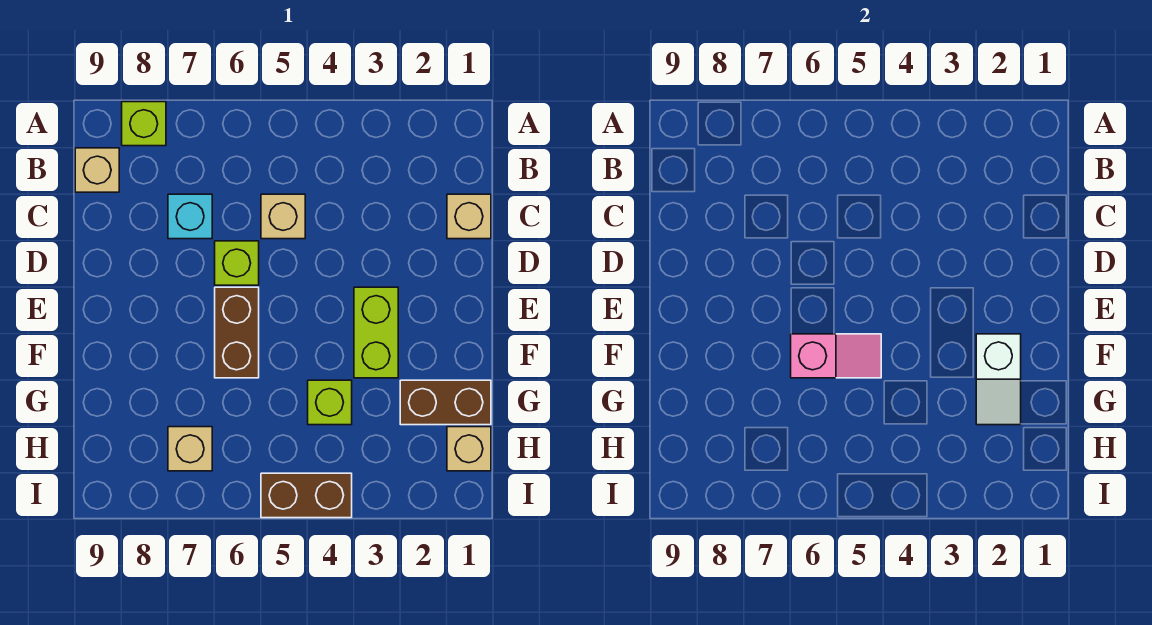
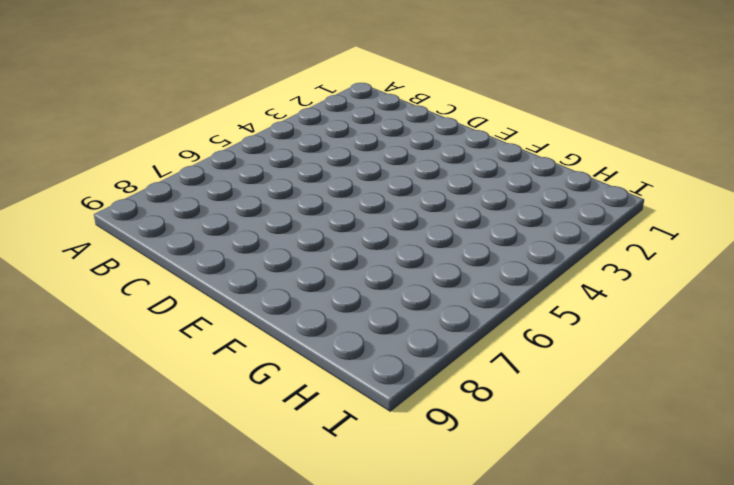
none -> lime brick A8 level 1
none -> tan brick B9 level 1
none -> tan brick C1 level 1

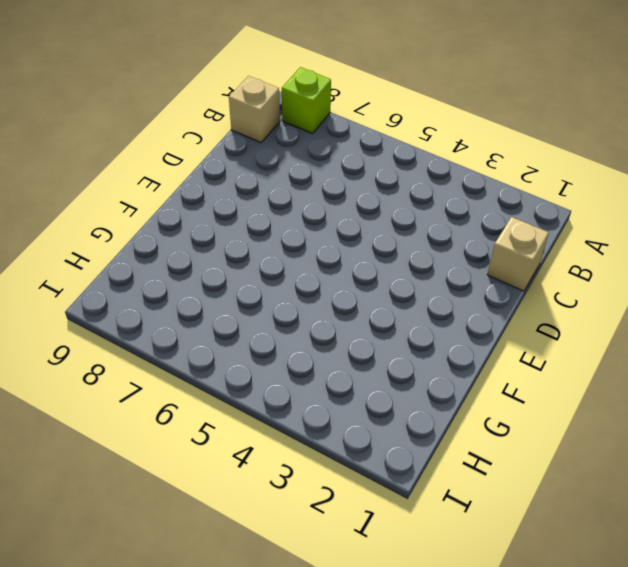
none -> tan brick C5 level 1
none -> cyan brick C7 level 1
none -> lime brick D6 level 1

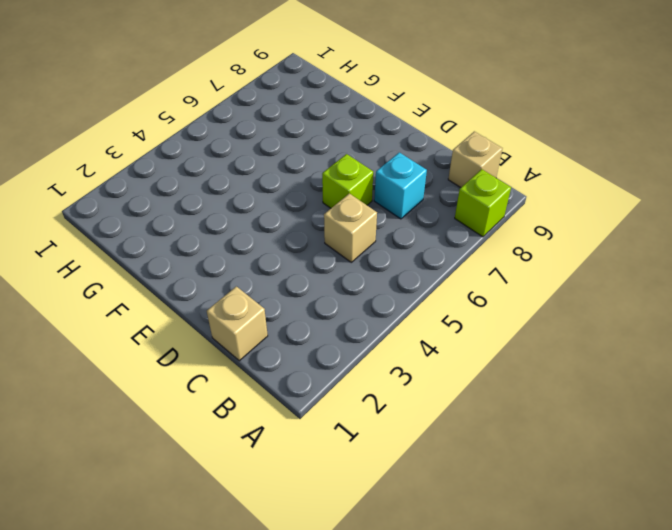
none -> lime brick E3:F3 level 1
none -> brown brick E6:F6 level 1
none -> brown brick G1:G2 level 1

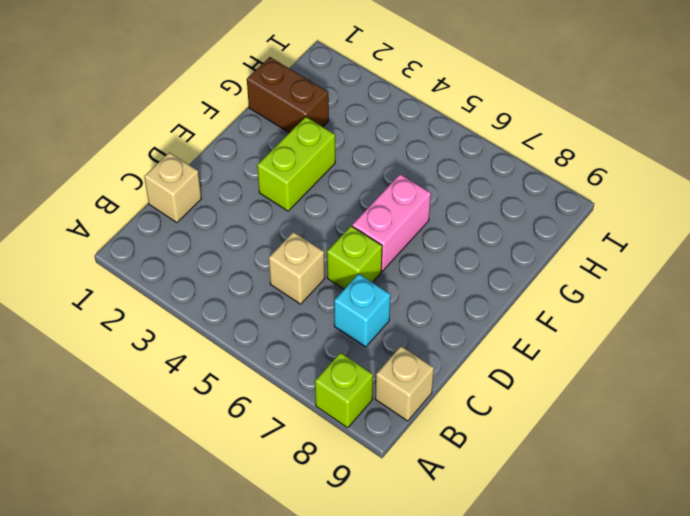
pink brick E6:F6 level 1 -> brown brick E6:F6 level 1
none -> lime brick G4 level 1
none -> tan brick H1 level 1
none -> tan brick H7 level 1

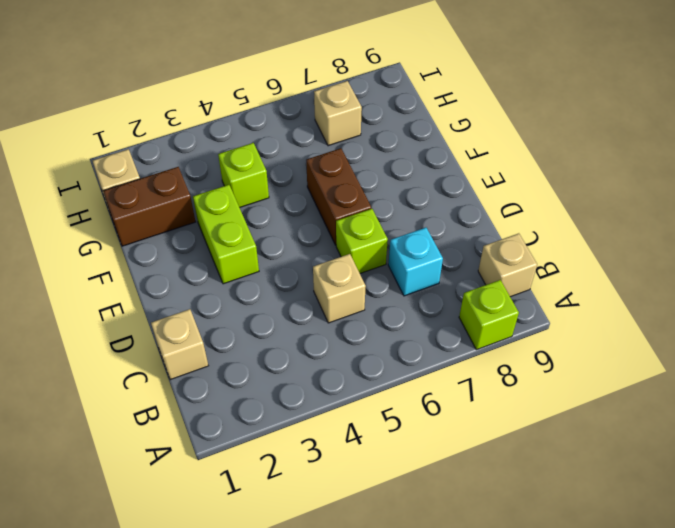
none -> brown brick I4:I5 level 1
none -> white slope F2:G2 level 2 top F
none -> pink slope F5:F6 level 2 top 6

